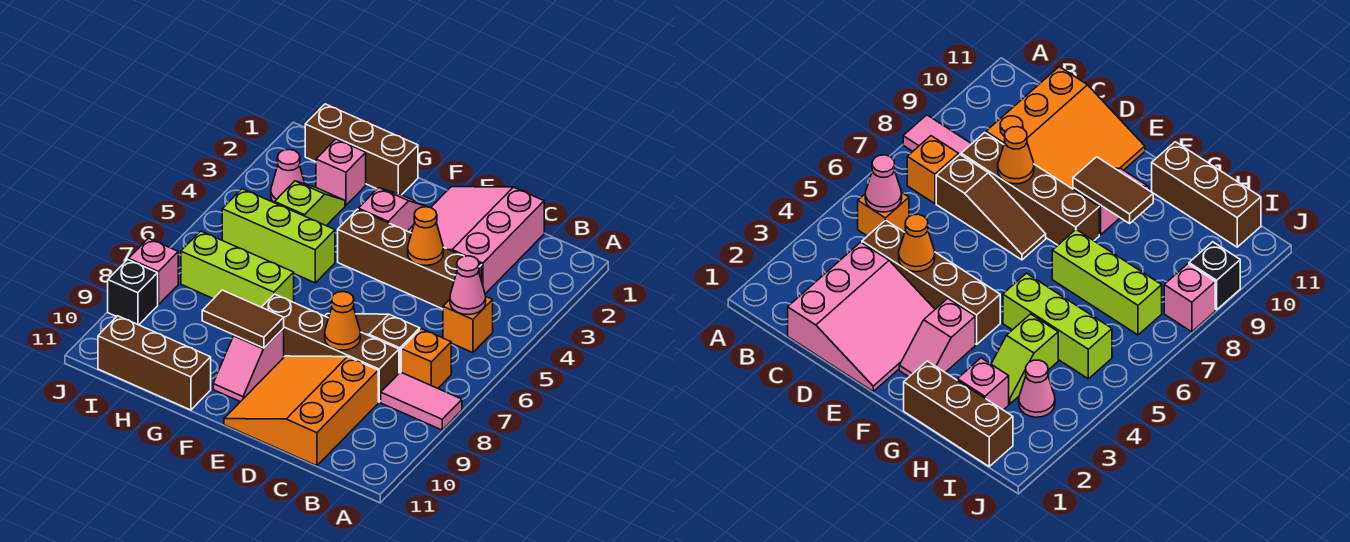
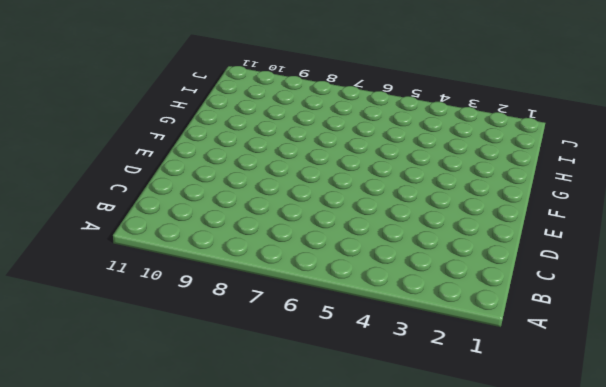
none -> pink tile A8:B8 level 1
none -> orange brick B5 level 1
none -> orange brick B7 level 1

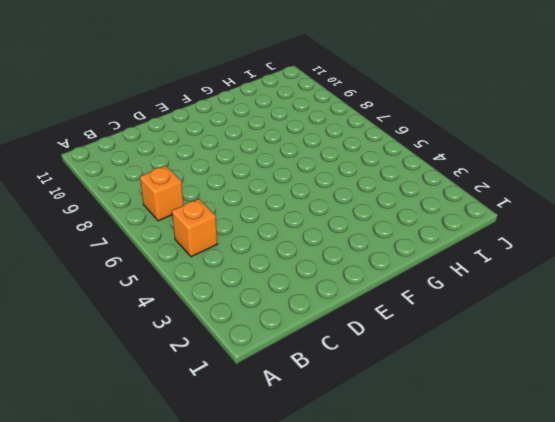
none -> pink tile A8:B8 level 1
none -> pink slope C1:E3 level 1 top C
none -> brown brick C4:F4 level 1

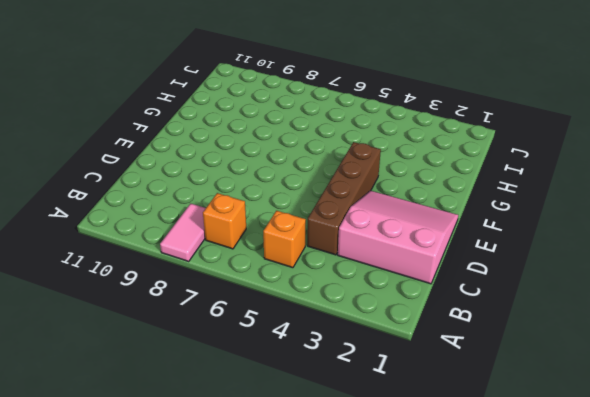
none -> brown slope C7:E7 level 1 top C
none -> brown brick C8:F8 level 1
none -> orange slope C9:E11 level 1 top C

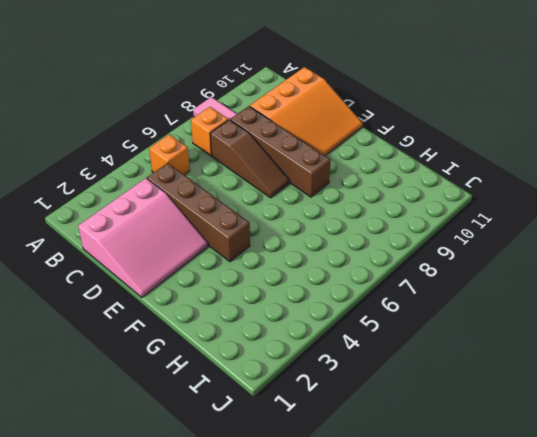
none -> pink slope F2:F3 level 1 top 3
none -> pink slope F9:F10 level 1 top 9
none -> brown brick G1:I1 level 1

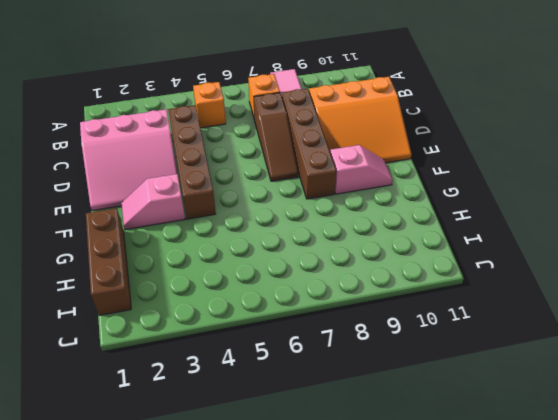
none -> lime brick G5:I5 level 1
none -> lime brick G7:I7 level 1
none -> brown brick G11:I11 level 1

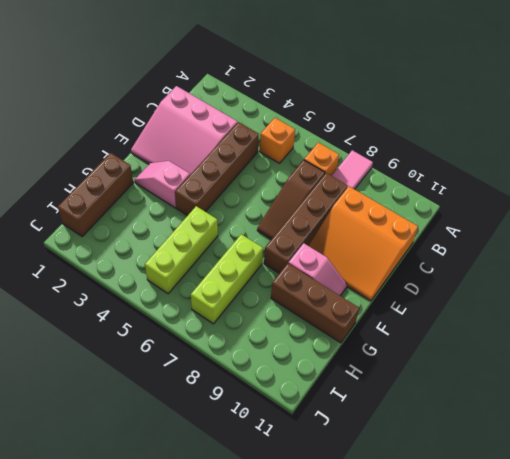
brown brick G9:G11 level 1 -> brown brick G11:I11 level 1
none -> pink brick H2 level 1
none -> lime slope H3:H4 level 1 top 4
none -> pink cone I3 level 1

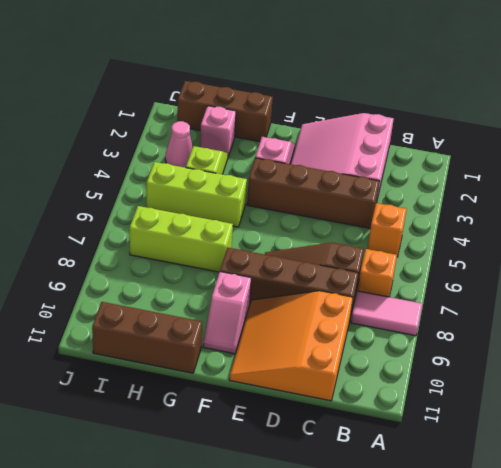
none -> pink brick J8 level 1
none -> black brick J9 level 1
none -> pink cone B5 level 2

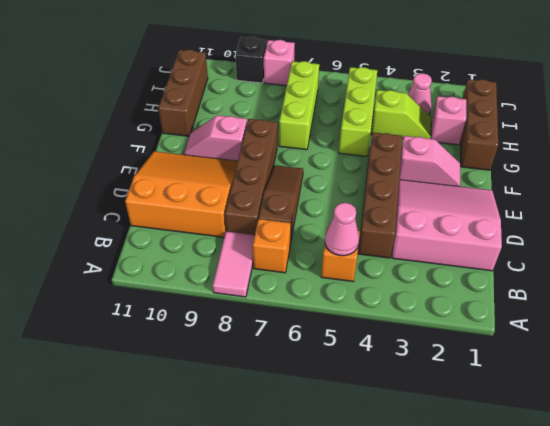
none -> orange cone D4 level 2
none -> orange cone D8 level 2
none -> brown tile F9:G9 level 2

